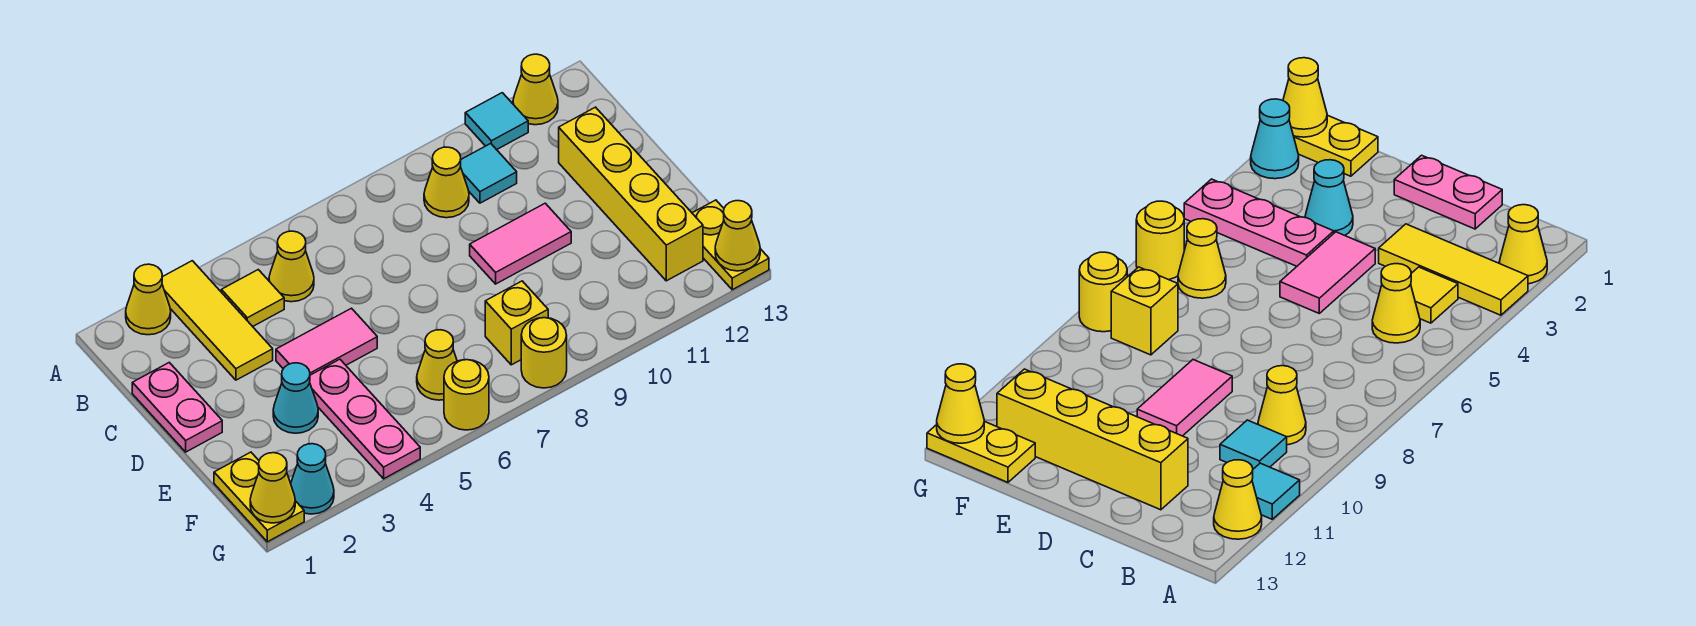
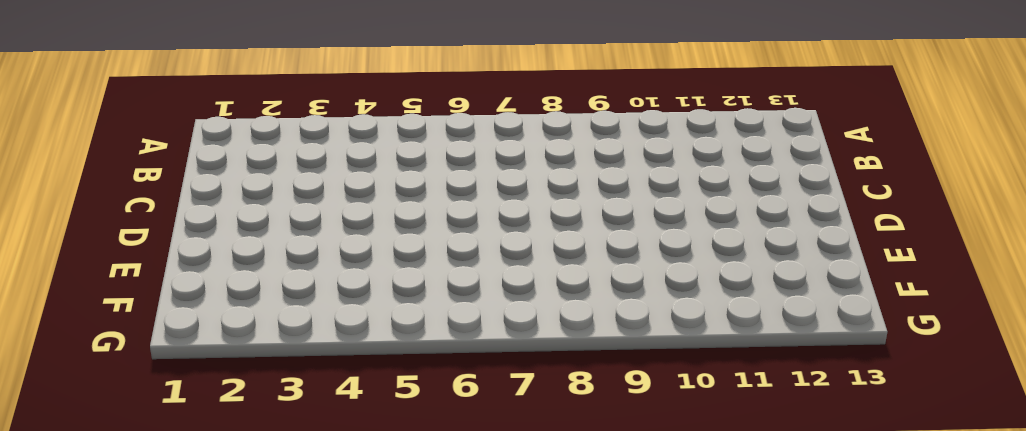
none -> yellow cone A2 level 1
none -> yellow tile A3:C3 level 1
none -> cyan tile A11 level 1

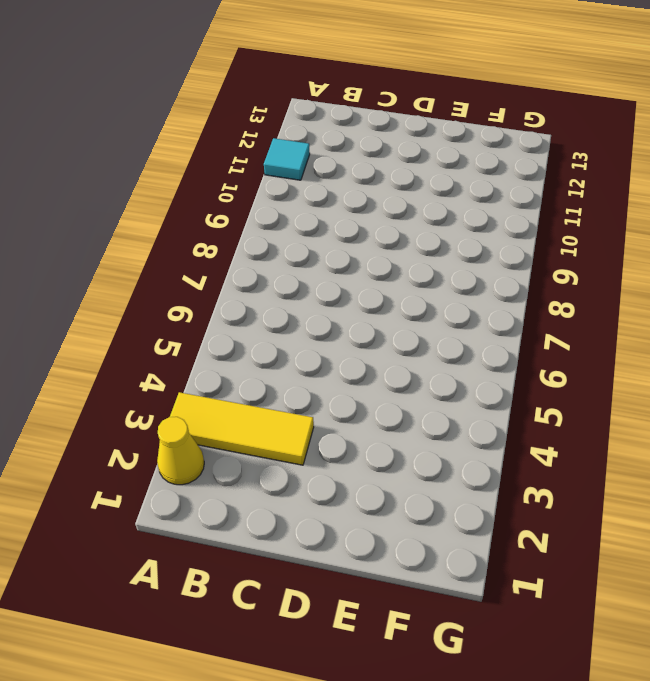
none -> yellow cone A12 level 1
none -> yellow tile B4 level 1
none -> yellow cone B5 level 1

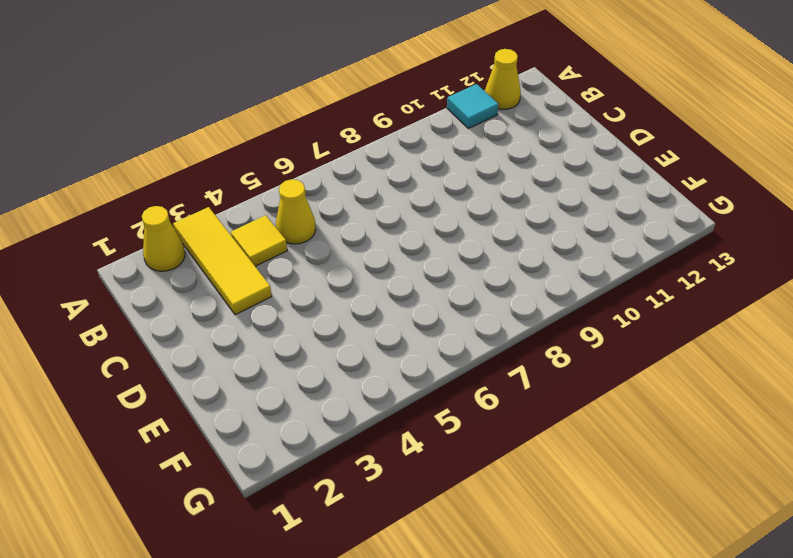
none -> yellow cone B9 level 1
none -> cyan tile B10 level 1
none -> pink plate C1:D1 level 1

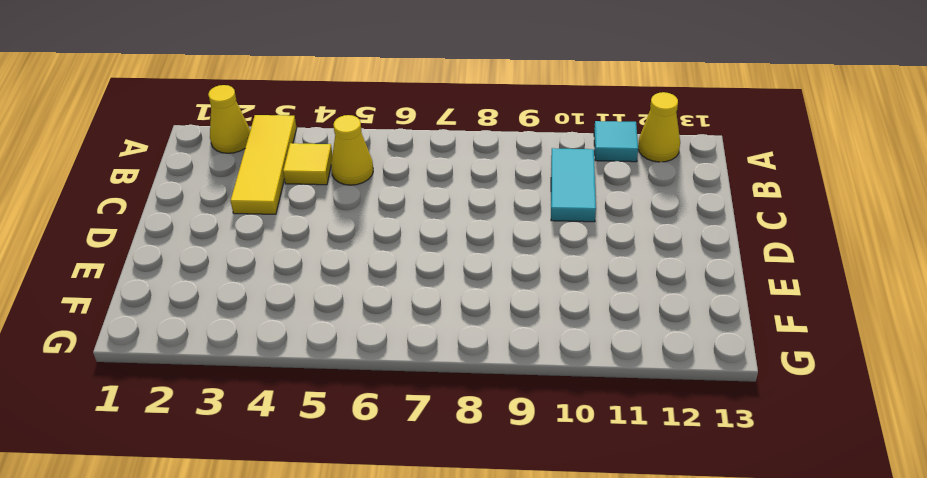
cyan tile B10:C10 level 1 -> cyan tile B10 level 1
none -> yellow cone B9 level 1
none -> pink plate C1:D1 level 1
none -> yellow brick C12:F12 level 1

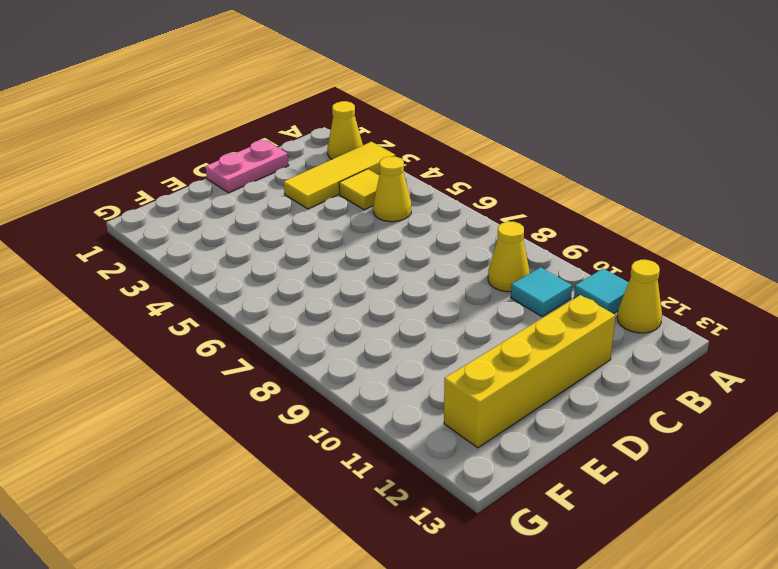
none -> pink tile D4:D5 level 1
none -> pink tile D9:D10 level 1
none -> cyan cone E3 level 1

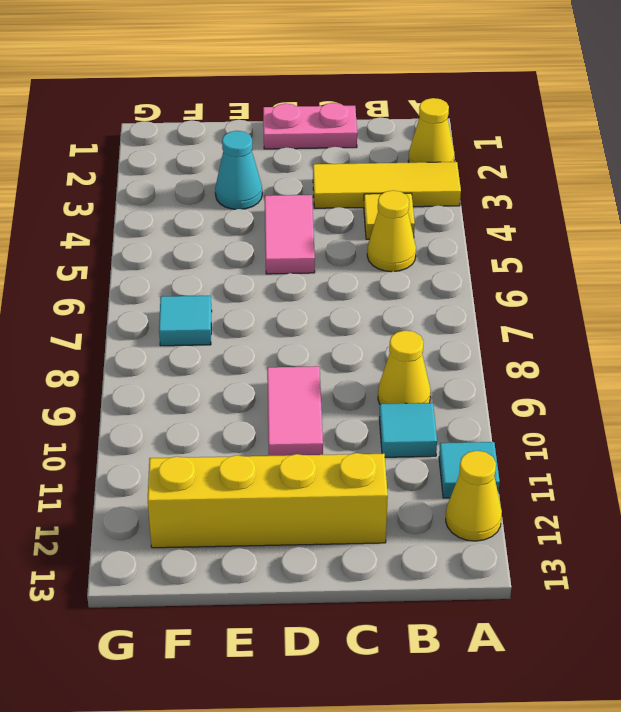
cyan tile F7 level 1 -> none
none -> pink plate E4:G4 level 1
none -> yellow plate F1:G1 level 1
none -> yellow cone F6 level 1

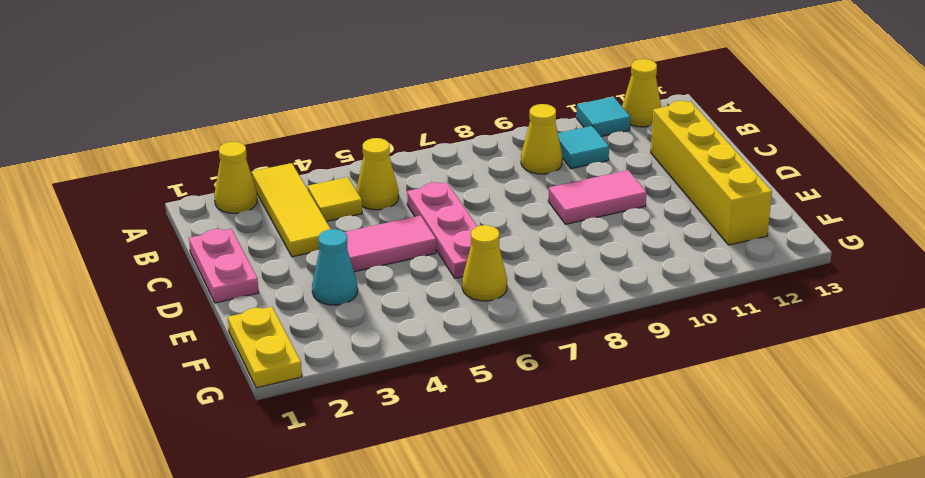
pink plate C6:E6 level 1 -> pink plate E4:G4 level 1
none -> yellow brick F8 level 1
none -> yellow plate F13:G13 level 1
none -> cyan cone G2 level 1

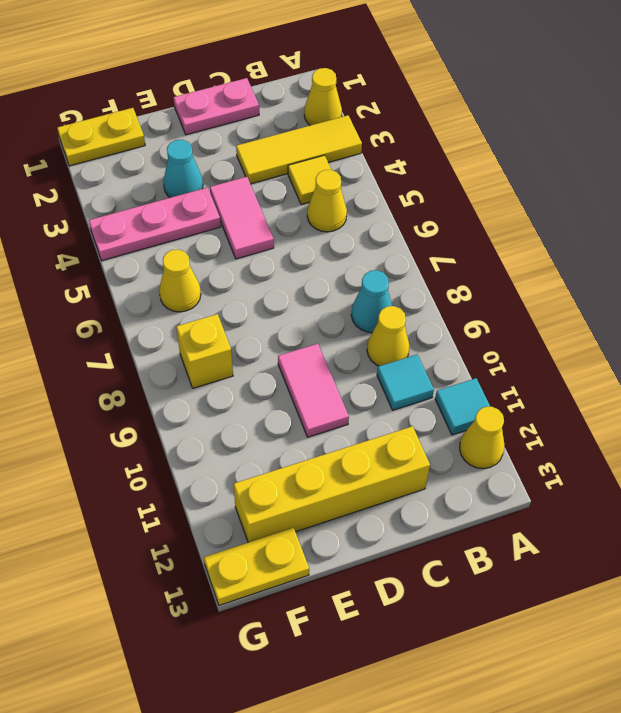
cyan cone B8 level 1 -> cyan cone G2 level 1
none -> yellow round brick G6 level 1
none -> yellow round brick G8 level 1
none -> yellow cone G1 level 2

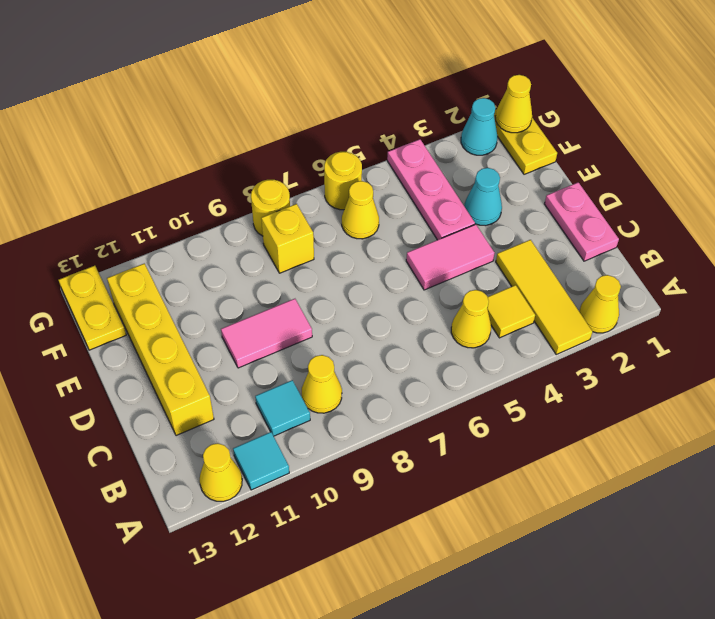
none -> yellow cone G13 level 2

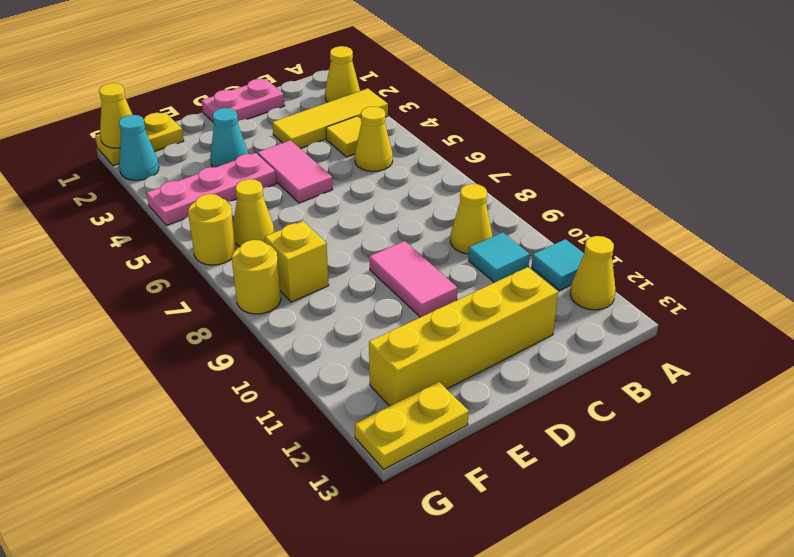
none -> yellow cone G13 level 2

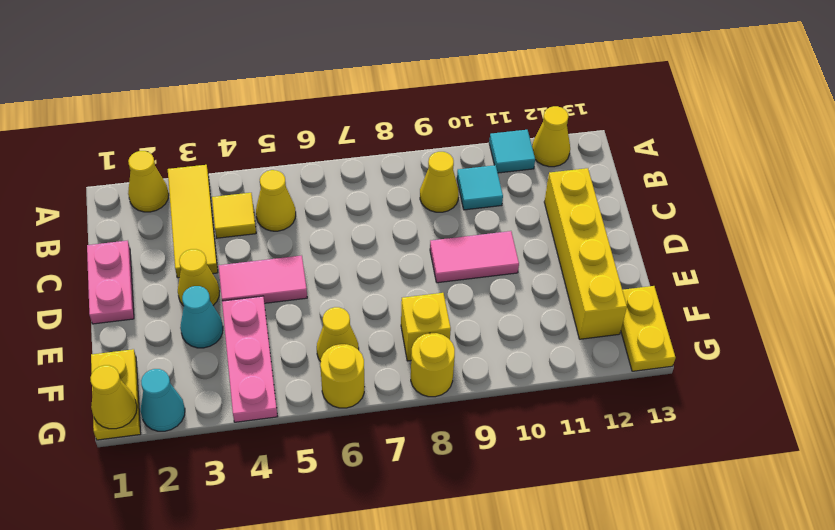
yellow cone D3 level 1 -> yellow cone G13 level 2

